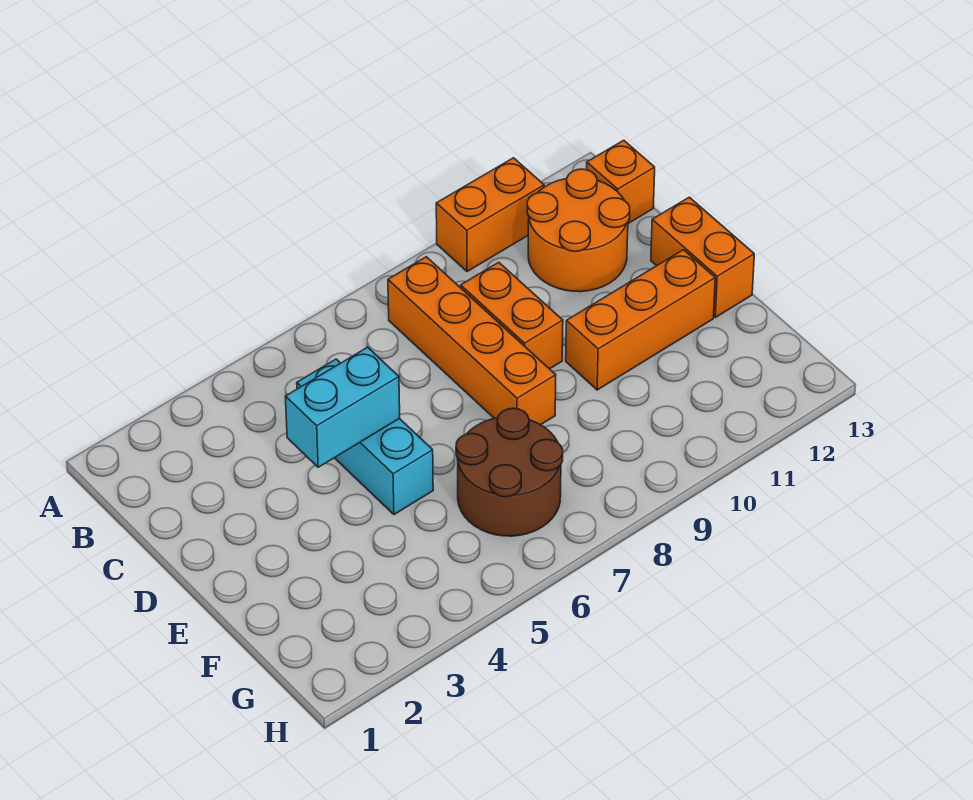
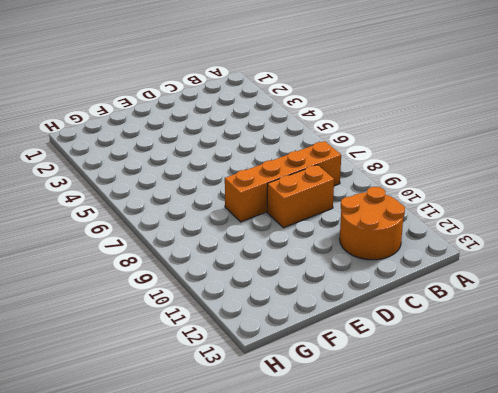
none -> orange brick A10:A11 level 1
none -> orange brick B13 level 1

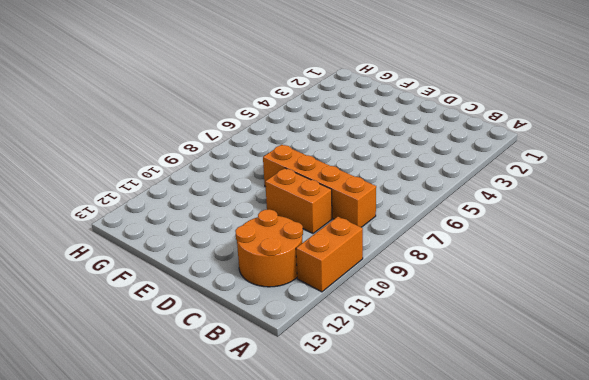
none -> orange brick B13 level 1
none -> cyan brick C5:E5 level 1

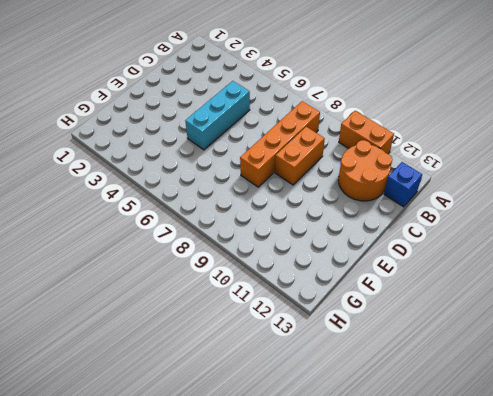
blue brick B13 level 1 -> orange brick B13 level 1
none -> orange brick D13:E13 level 1
none -> orange brick E10:E12 level 1

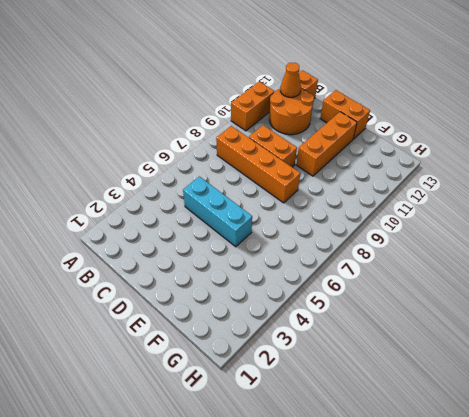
orange cone B12 level 2 -> none
none -> brown round brick F6:G7 level 1
none -> cyan brick D4:D5 level 2

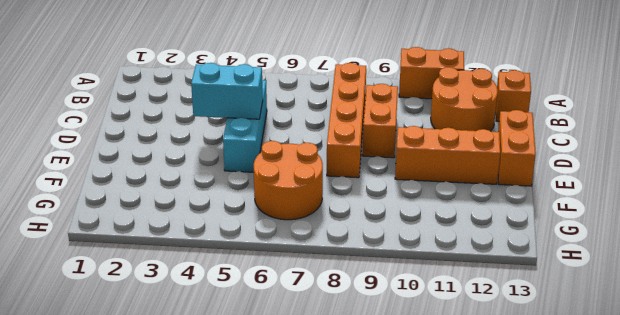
orange round brick F6:G7 level 1 -> brown round brick F6:G7 level 1

